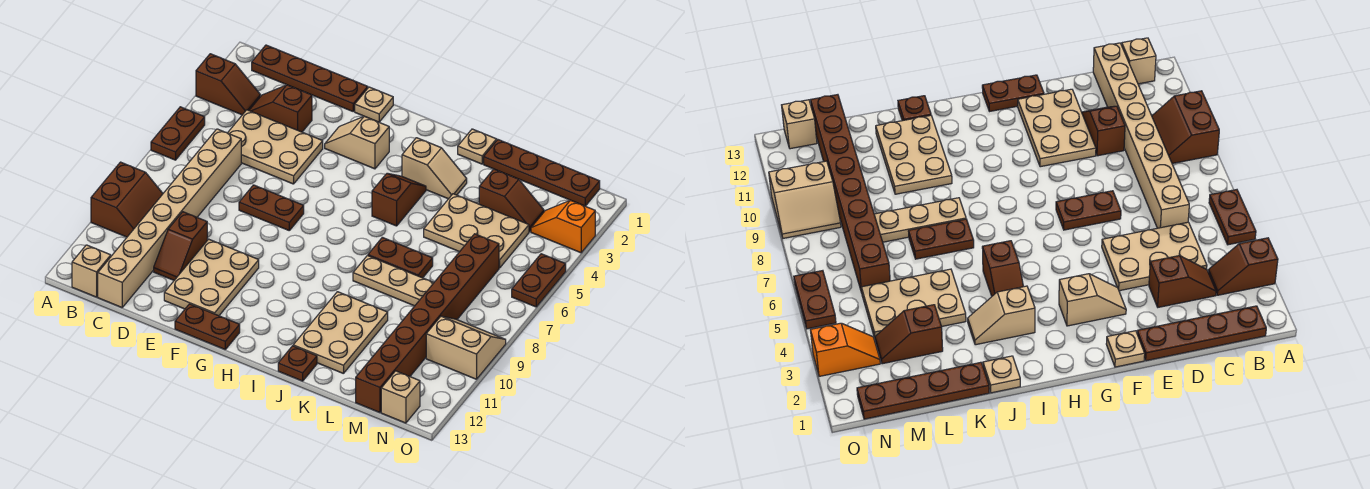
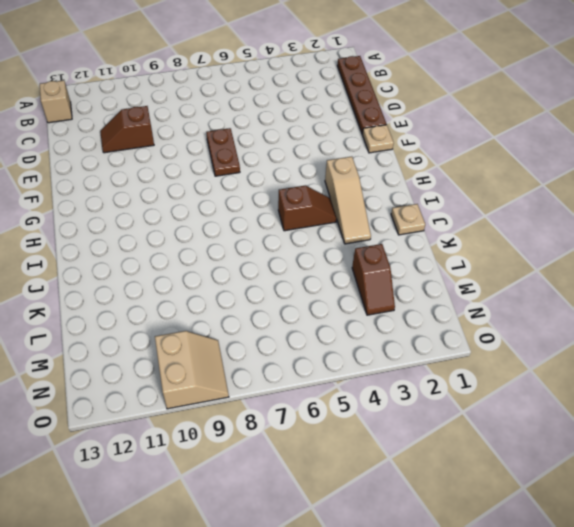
tan slope H3:J3 level 1 top H -> tan slope I3:J3 level 1 top I
none -> brown slope A3:B3 level 1 top A
none -> brown plate A5:A6 level 1
none -> brown slope A9:B10 level 1 top A

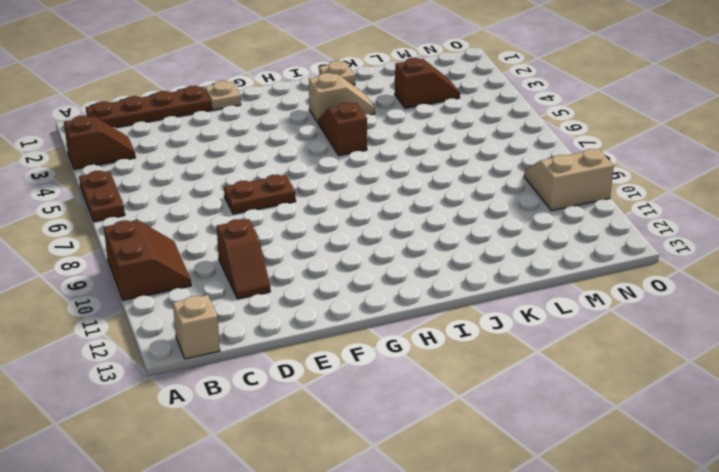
none -> brown slope C3:D3 level 1 top D
none -> tan plate C4:E5 level 1
none -> tan brick C6:C13 level 1

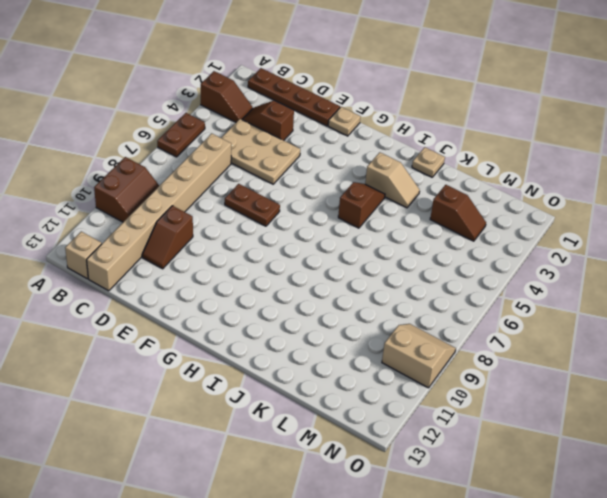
none -> tan plate E10:F12 level 1
none -> tan slope F3:G3 level 1 top G
none -> brown plate F13:G13 level 1

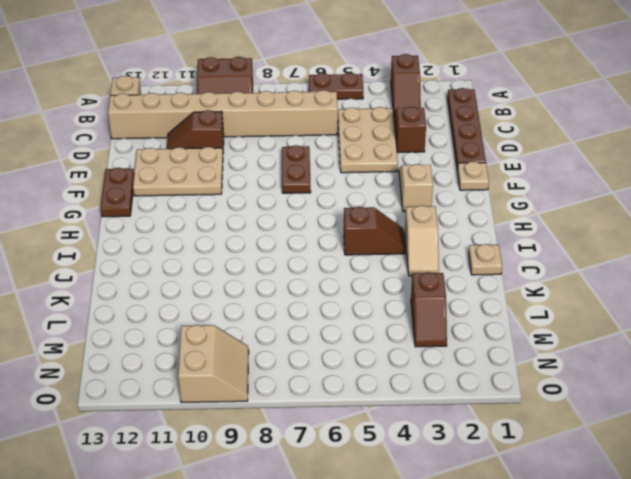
none -> brown plate J7:K7 level 1
none -> tan plate J8:L8 level 1
none -> tan plate J10:K12 level 1

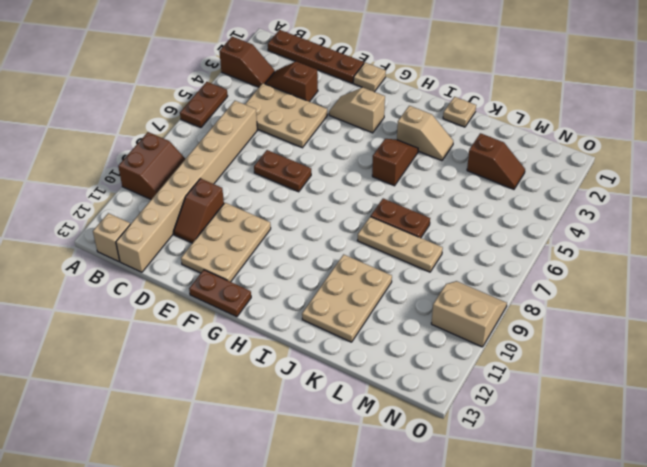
none -> brown plate J13 level 1
none -> brown plate K1:N1 level 1
none -> tan plate K4:M5 level 1

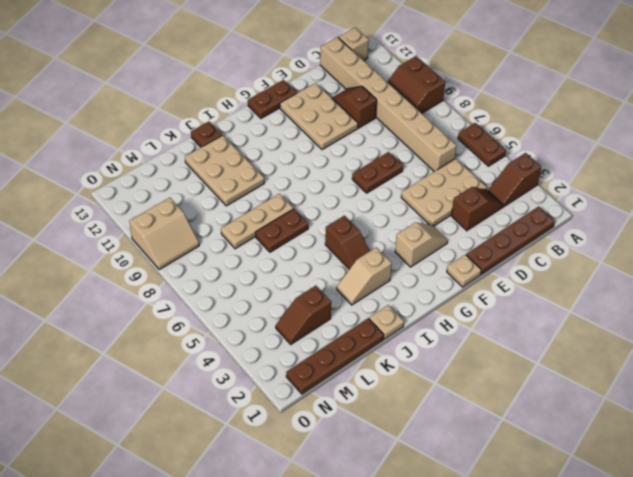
none -> tan plate K4:M5 level 1
none -> brown brick M6:M13 level 1
none -> orange slope N3:O3 level 1 top O

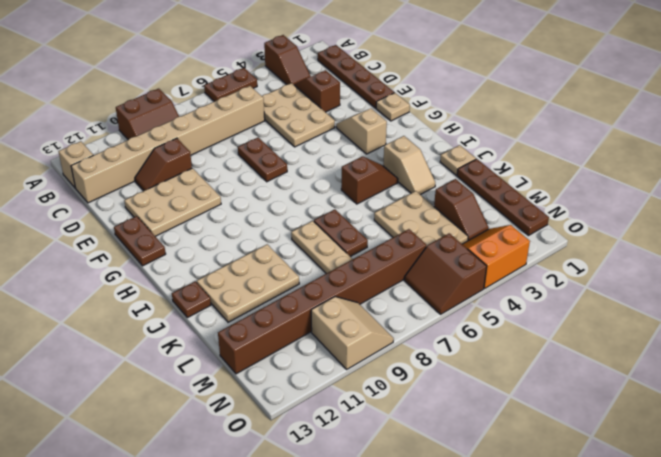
orange slope N3:O4 level 1 top O -> orange slope N3:O3 level 1 top O
brown slope N5:O6 level 1 top 5 -> brown plate O5:O6 level 1
none -> tan brick N13 level 1

